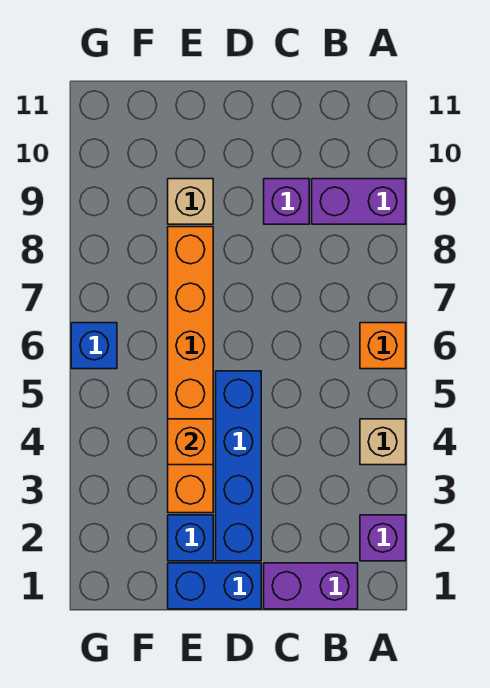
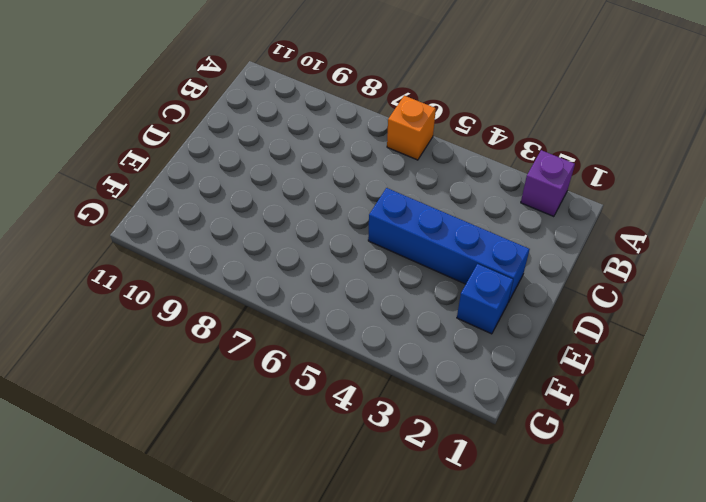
none -> tan brick A4 level 1
none -> purple brick A9:B9 level 1
none -> purple brick B1:C1 level 1

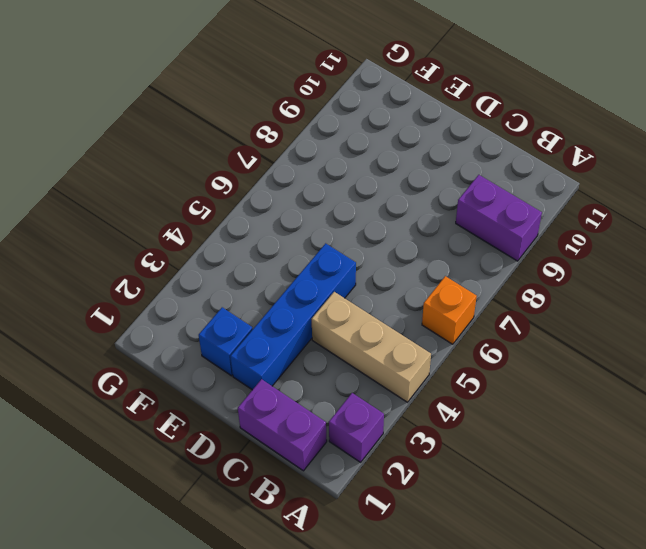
tan brick A4:C4 level 1 -> tan brick A4 level 1
none -> purple brick C9 level 1
none -> blue brick D1:E1 level 1
none -> orange brick E3:E8 level 1

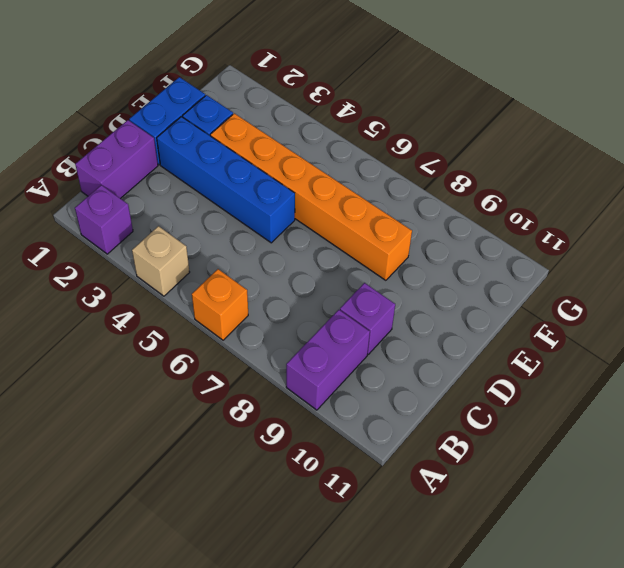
none -> tan brick E9 level 1
none -> blue brick G6 level 1
none -> orange brick E4 level 2

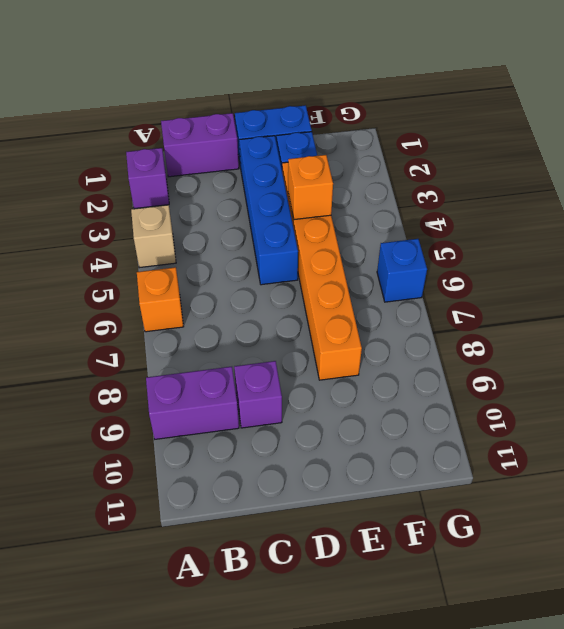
none -> tan brick E9 level 1

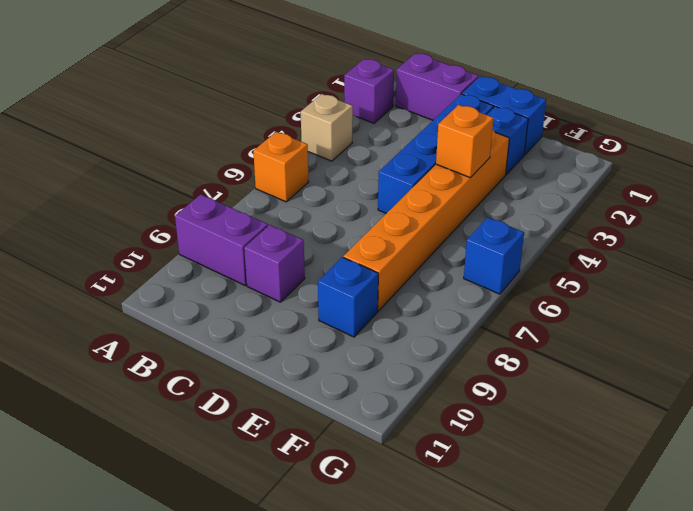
blue brick E9 level 1 -> tan brick E9 level 1

